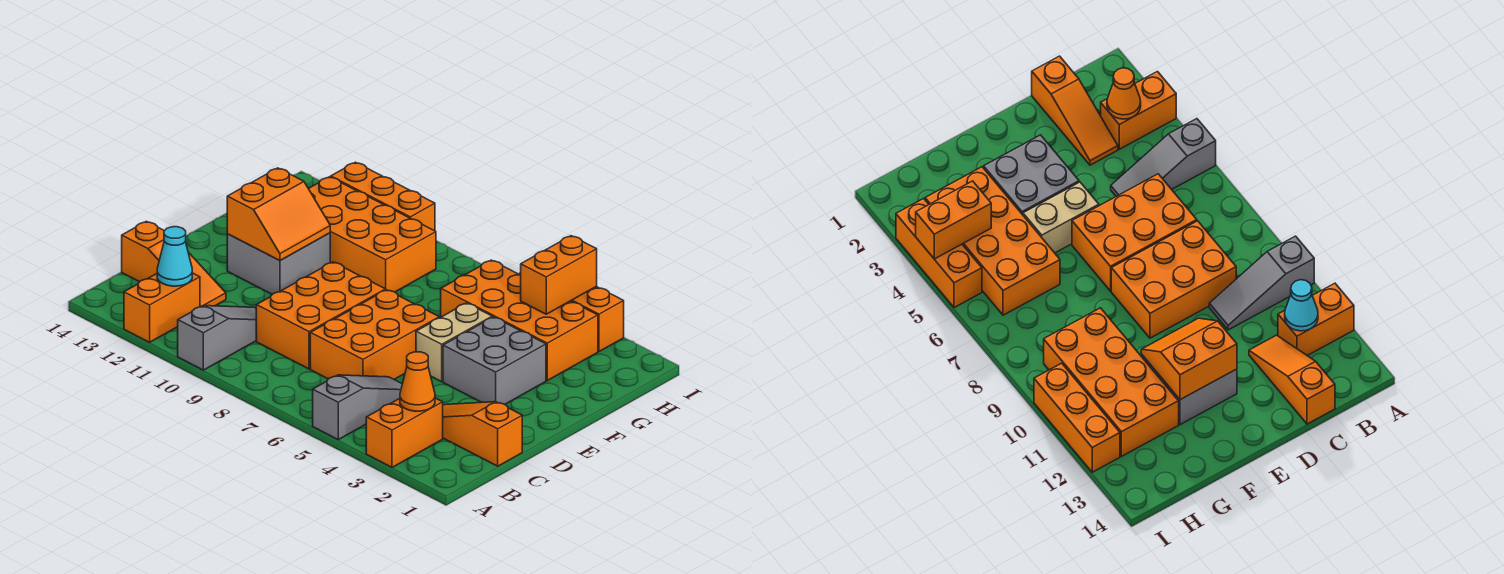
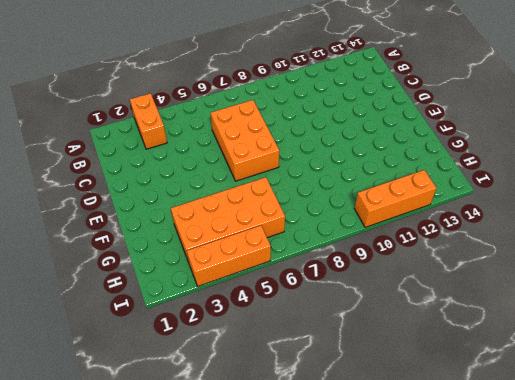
none -> grey slope A5:C5 level 1 top A
none -> grey slope A10:C10 level 1 top A
none -> orange brick A12:B12 level 1

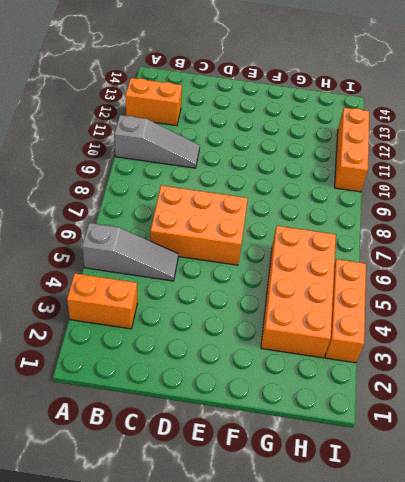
none -> orange slope C1:C3 level 1 top 1
none -> orange brick C8:E9 level 1
none -> orange slope C12:C14 level 1 top 14

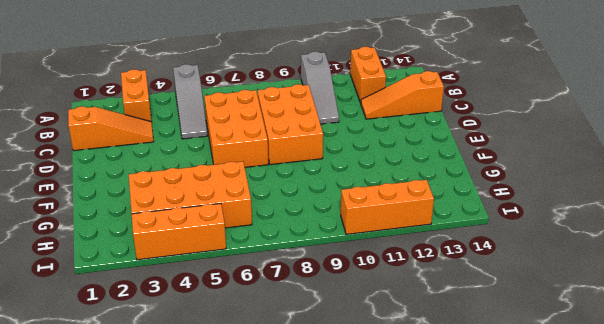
none -> grey brick E3:F4 level 1
none -> tan brick E5:F5 level 1
none -> grey brick E11:F12 level 1

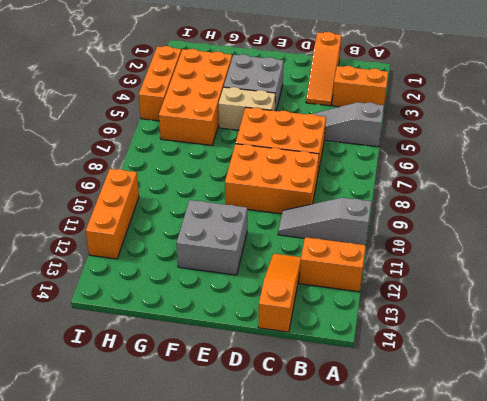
none -> orange brick G9:H12 level 1
none -> orange cone B3 level 2
none -> cyan cone B12 level 2

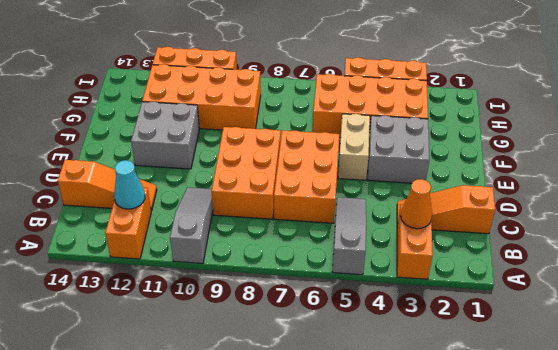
none -> orange slope E11:F12 level 2 top 12
none -> orange brick H4:I4 level 2

